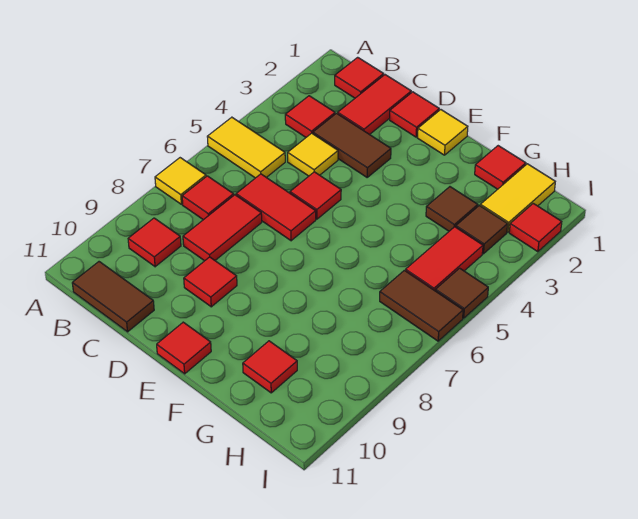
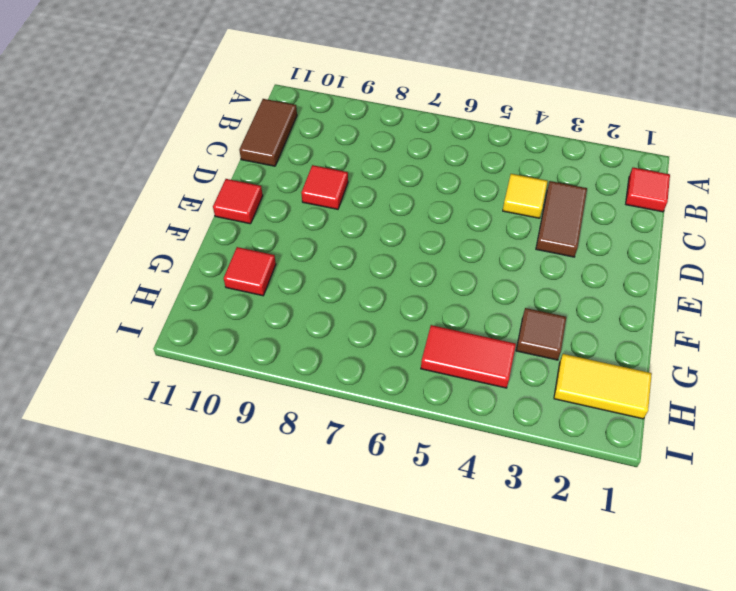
none -> yellow tile A5:B5 level 1
none -> yellow tile A7 level 1
none -> red tile B3 level 1

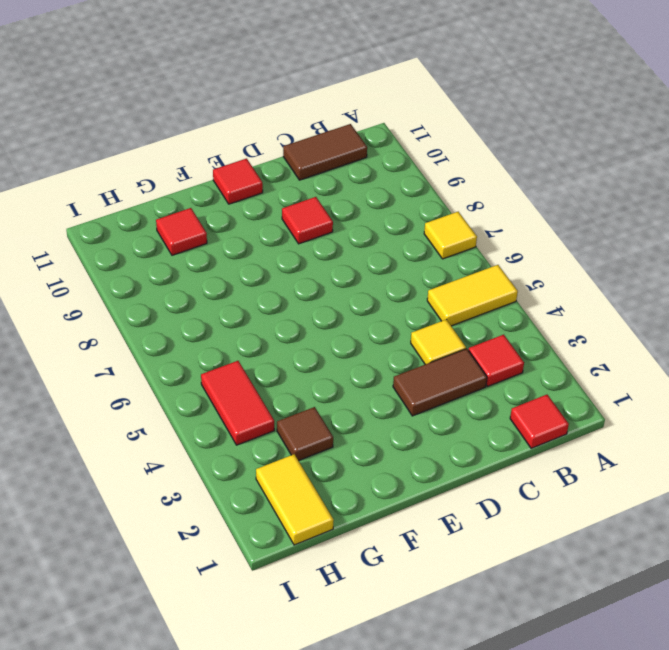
none -> red tile B7 level 1
none -> red tile B9 level 1
none -> red tile C1:C2 level 1

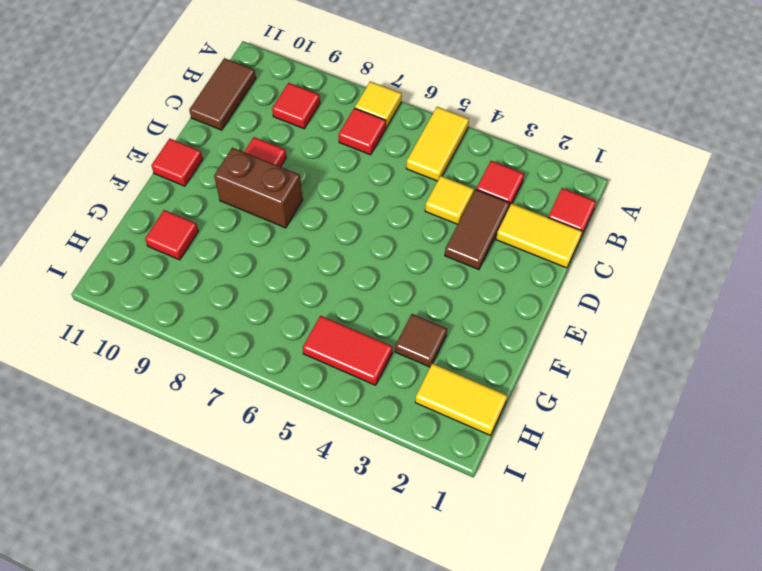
yellow tile C1:C2 level 1 -> red tile C1:C2 level 1
brown brick E8:E9 level 1 -> none
none -> red tile C6:D6 level 1
none -> red tile C7:C8 level 1
none -> red tile D1 level 1

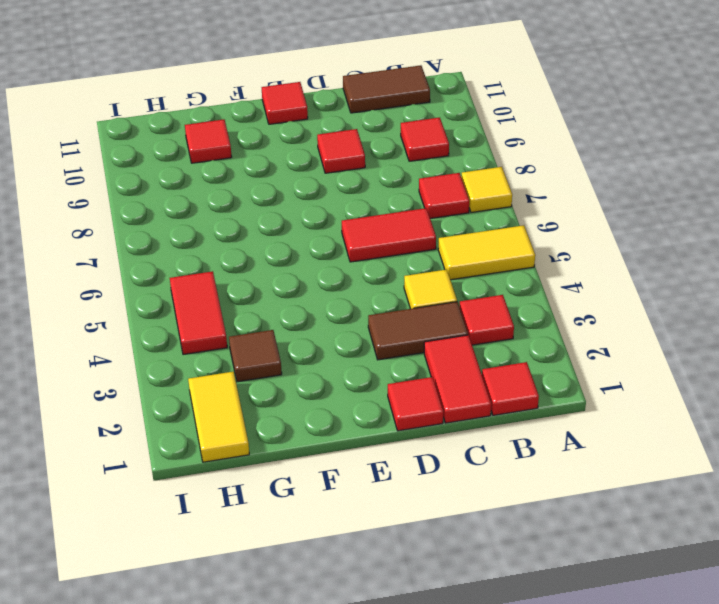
none -> red tile C7:C8 level 1
none -> red tile D5 level 1
none -> yellow tile E1 level 1

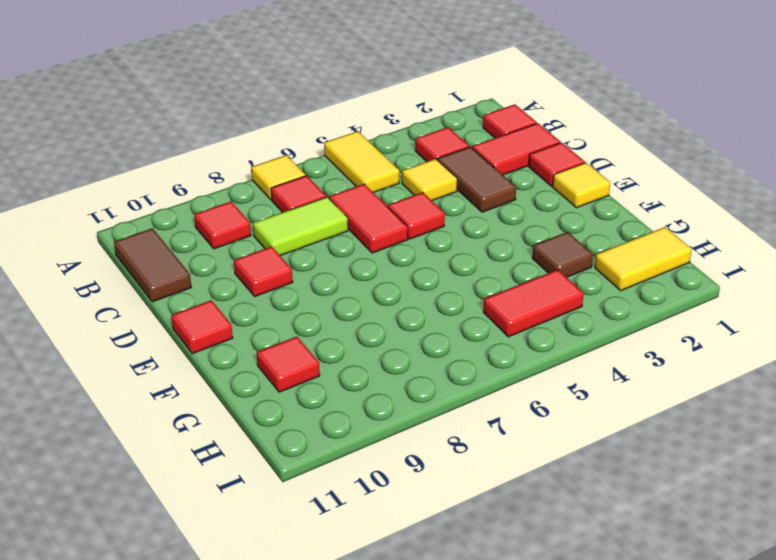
lime tile C7:C8 level 1 -> red tile C7:C8 level 1
none -> red tile G1 level 1
none -> brown tile H3 level 1
none -> brown tile H6:I6 level 1

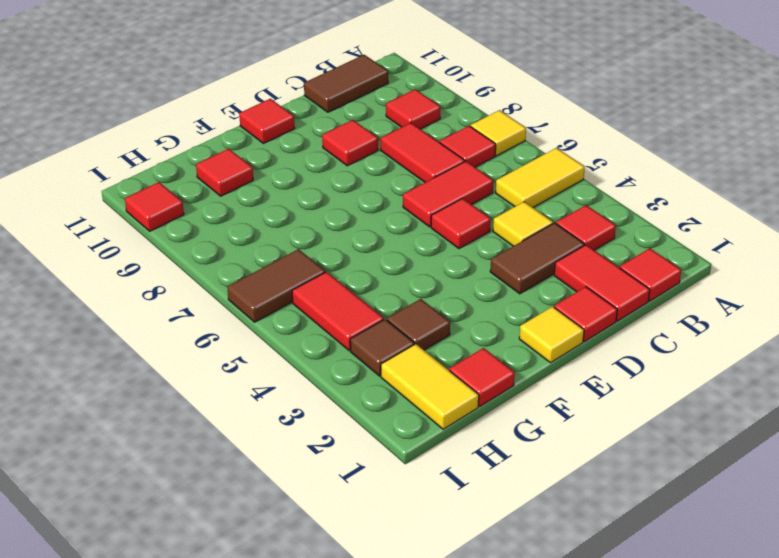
red tile I10 level 1 -> red tile I2 level 1
none -> brown tile I5 level 1

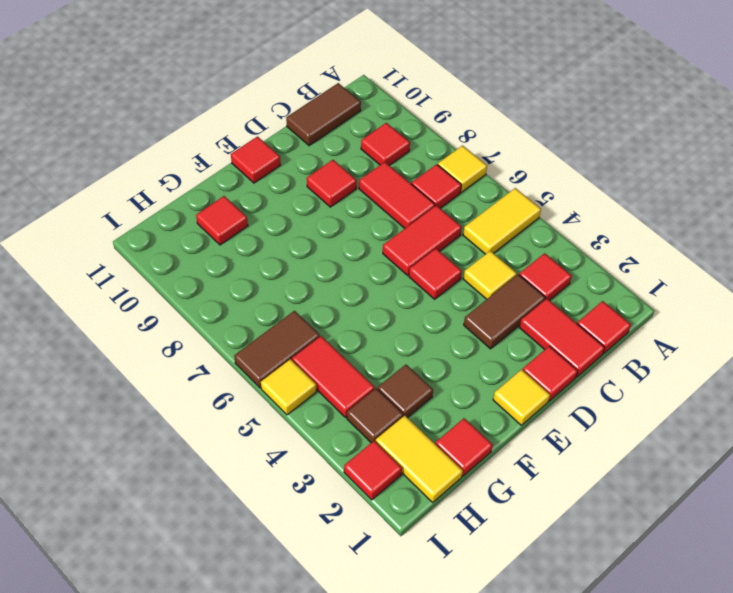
yellow tile I5 level 1 -> brown tile I5 level 1

